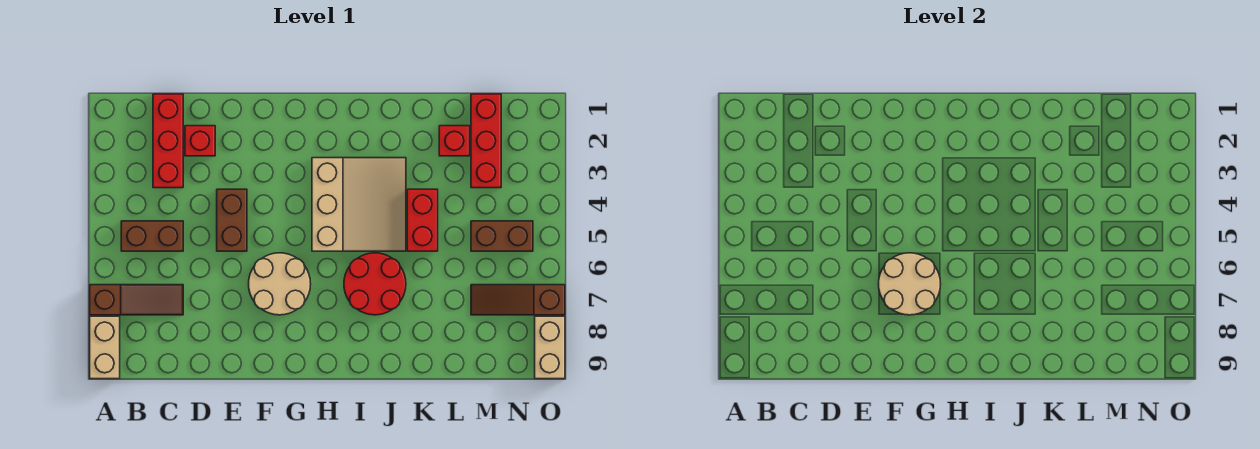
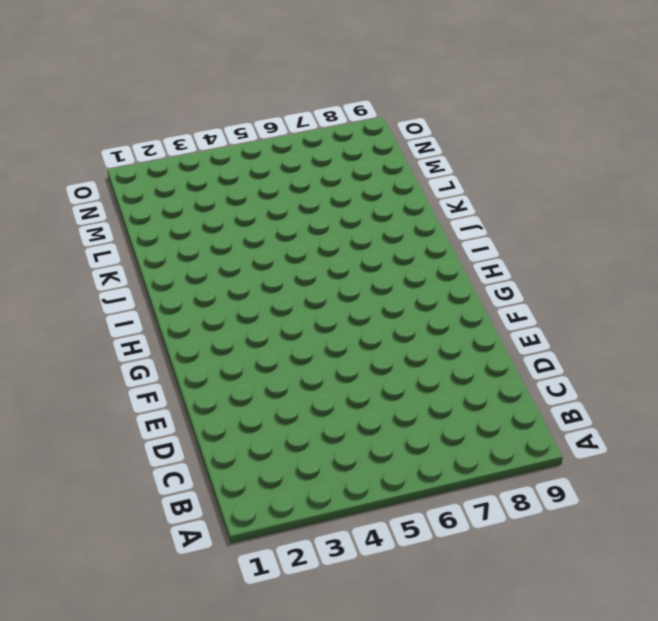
none -> brown slope A7:C7 level 1 top A
none -> tan brick A8:A9 level 1
none -> brown brick B5:C5 level 1

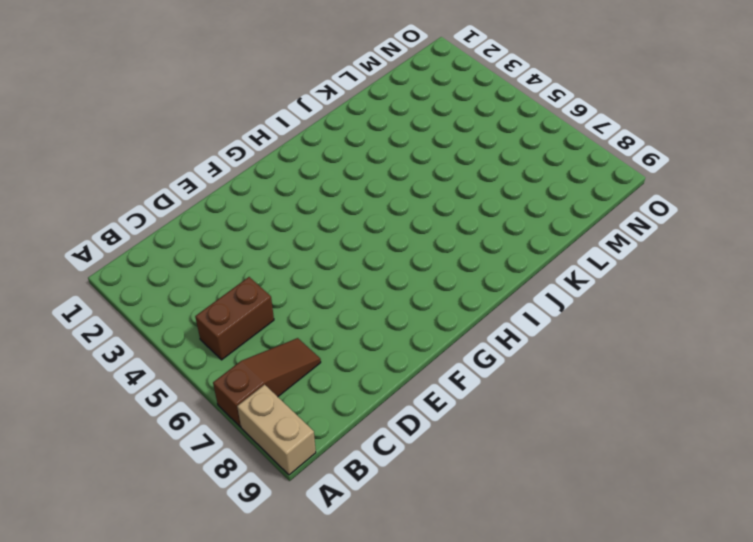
none -> red brick C1:C3 level 1
none -> red brick D2 level 1
none -> brown brick E4:E5 level 1

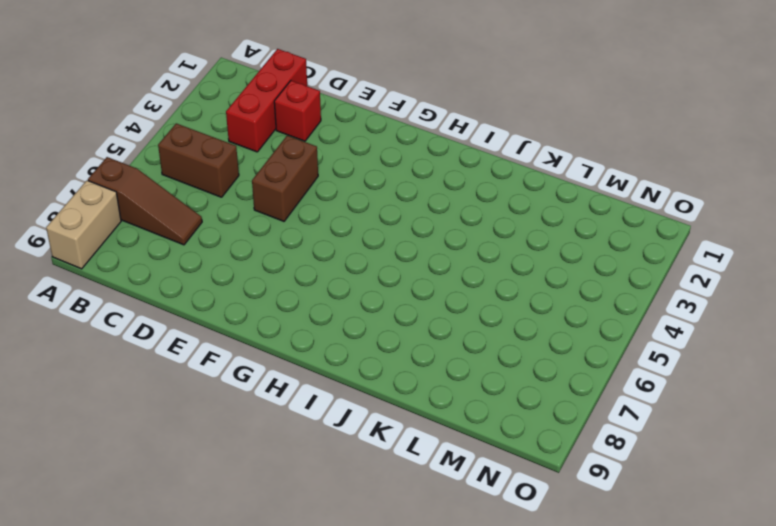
none -> tan round brick F6:G7 level 1
none -> tan slope H3:J5 level 1 top H
none -> red round brick I6:J7 level 1

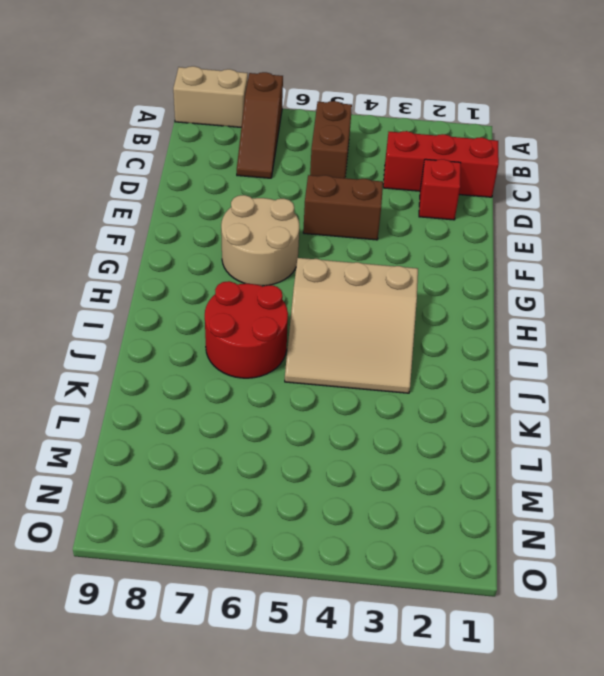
none -> red brick K4:K5 level 1
none -> red brick L2 level 1
none -> red brick M1:M3 level 1

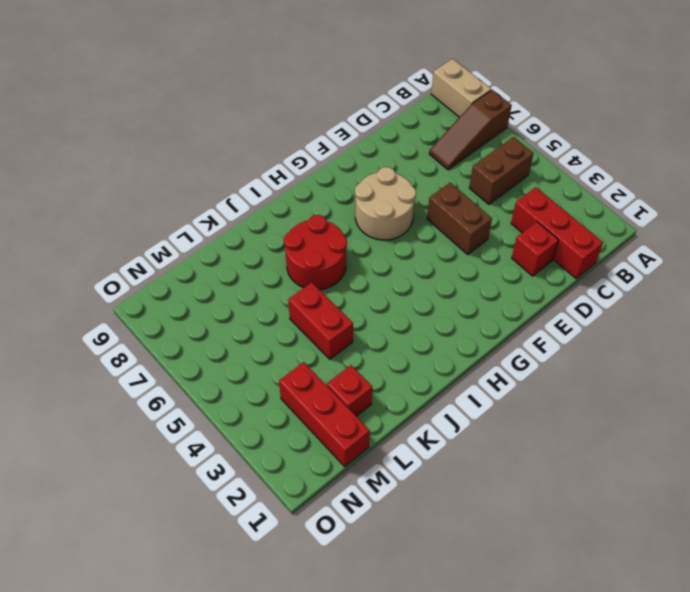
none -> tan slope H3:J5 level 1 top H
none -> brown brick M5:N5 level 1
none -> brown slope M7:O7 level 1 top O

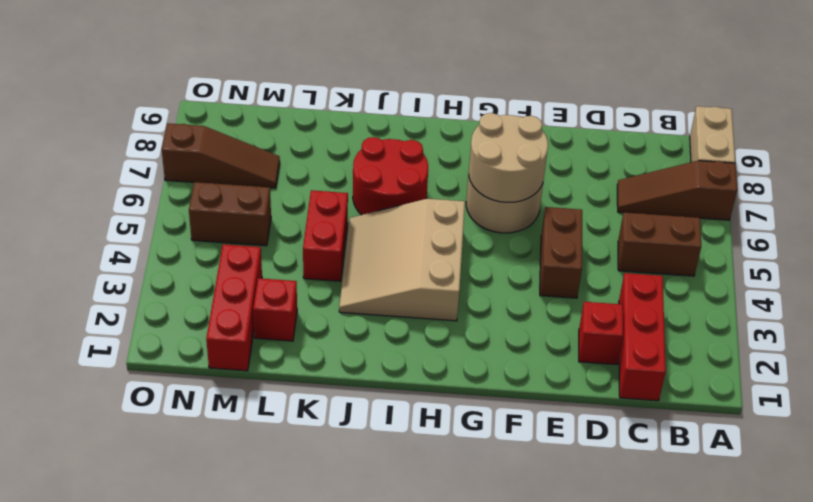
none -> tan brick O8:O9 level 1

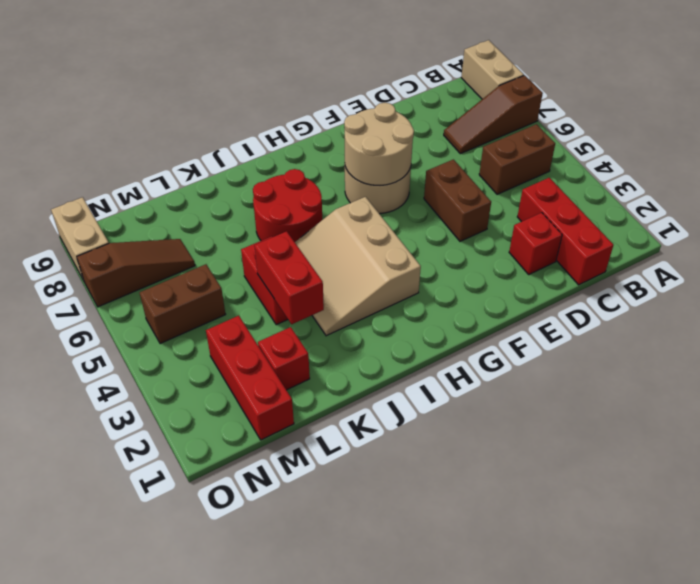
red brick K3:K4 level 2 -> none

